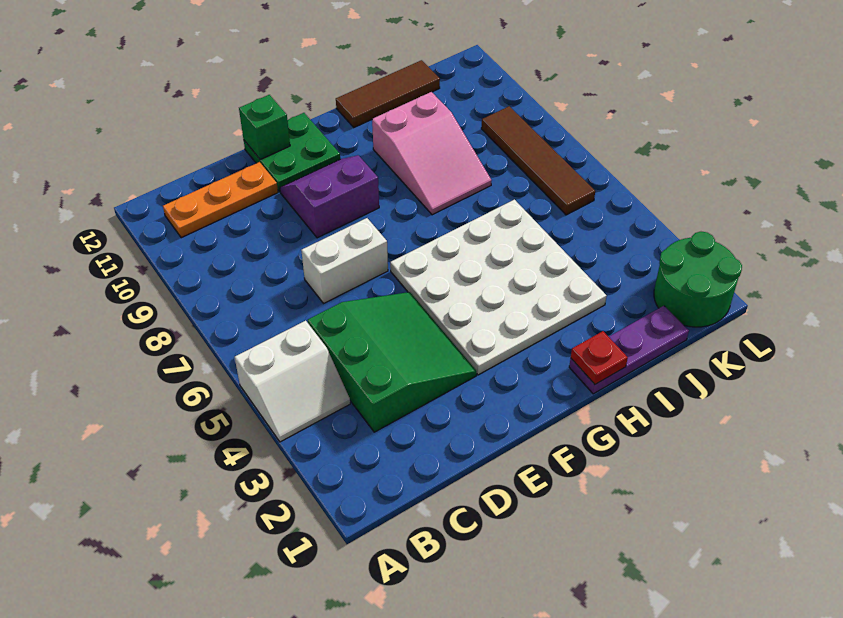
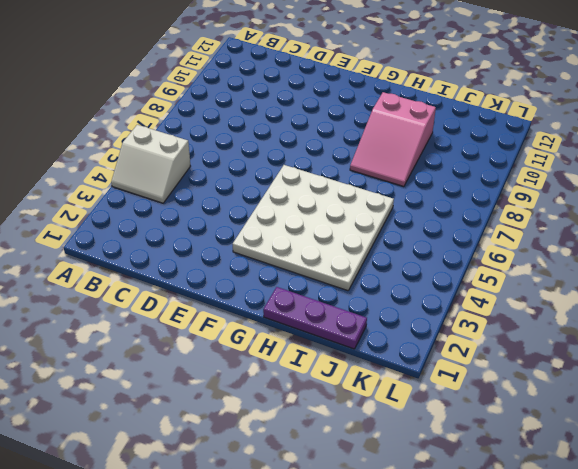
none -> orange plate B11:D11 level 1
none -> green slope C3:E5 level 1 top C
none -> white brick D7:E7 level 1

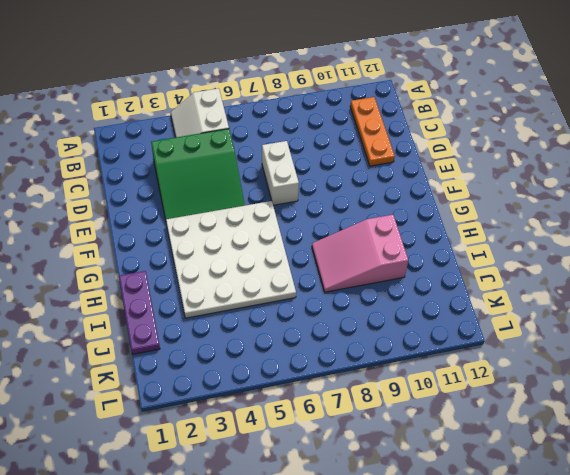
none -> purple slope E9:F10 level 1 top 9
none -> green plate E11:F12 level 1
none -> brown tile H12:J12 level 1

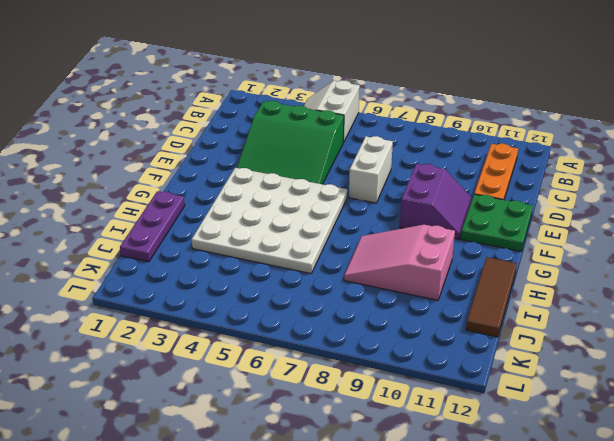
none -> green round brick K1:L2 level 1
none -> brown tile K6:K9 level 1
none -> green brick E12 level 2

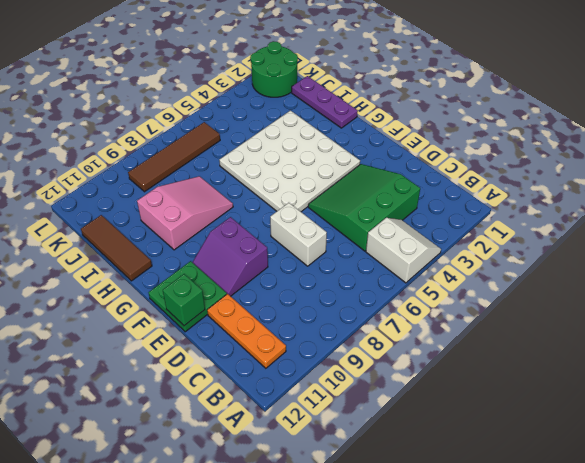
none -> red plate H1 level 2

